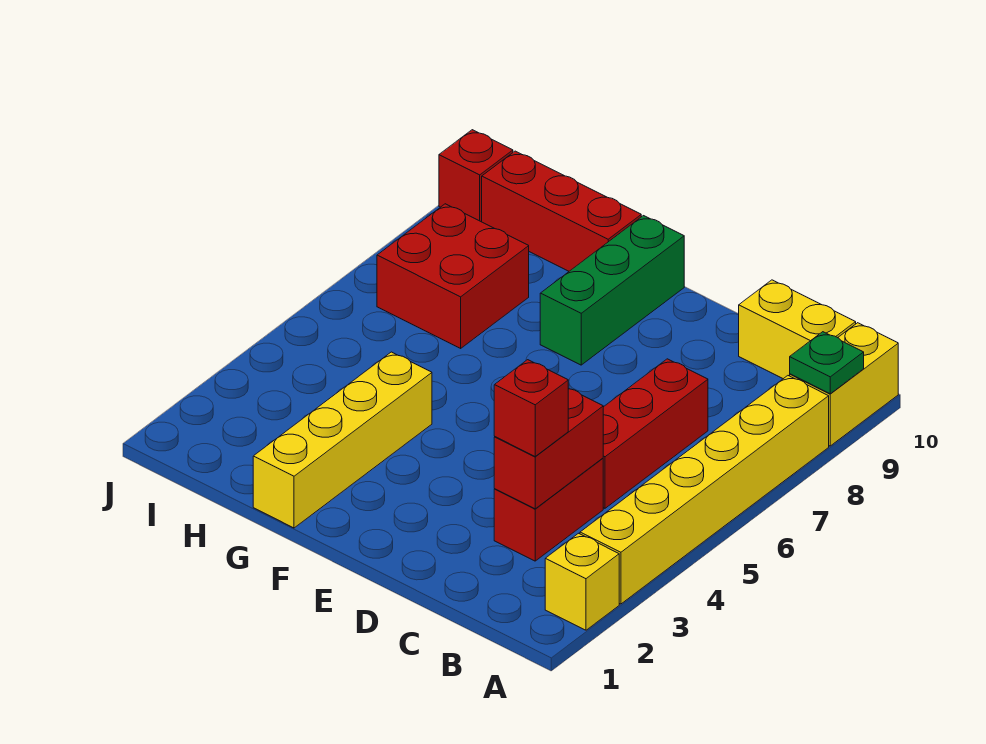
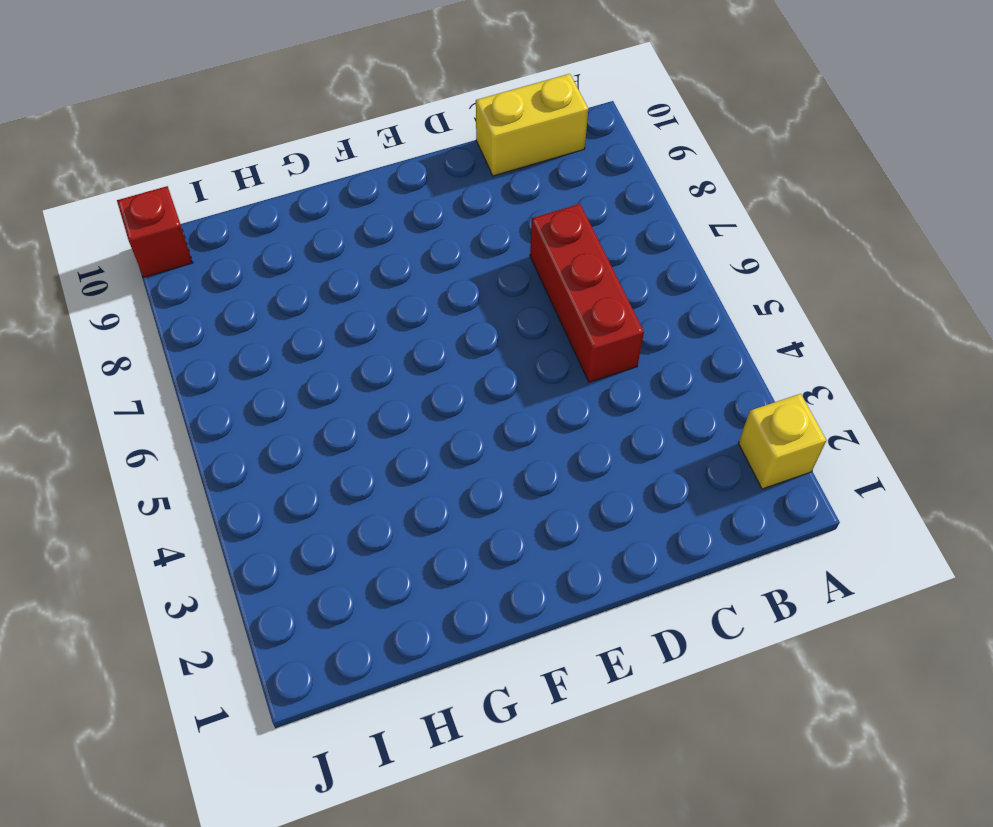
none -> yellow brick A3:A8 level 1
none -> yellow brick A9:A10 level 1
none -> red brick C3:C4 level 1

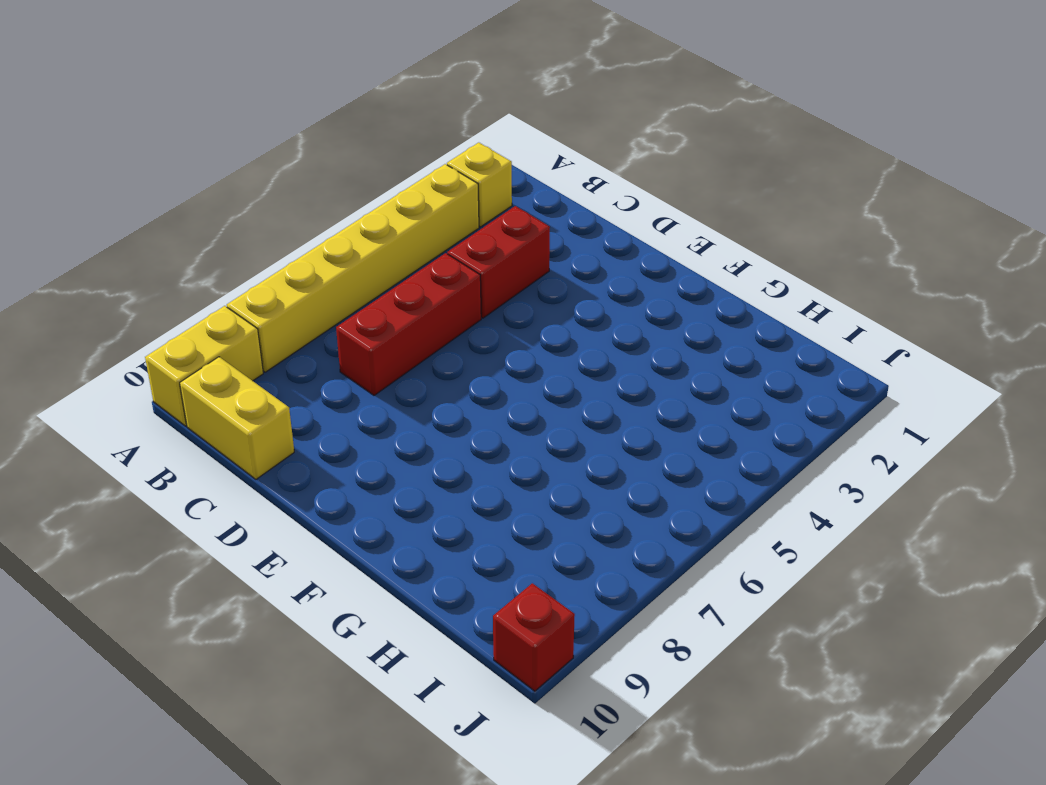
none -> green brick F8:F10 level 1
none -> yellow brick G1:G4 level 1
none -> red brick G10:I10 level 1

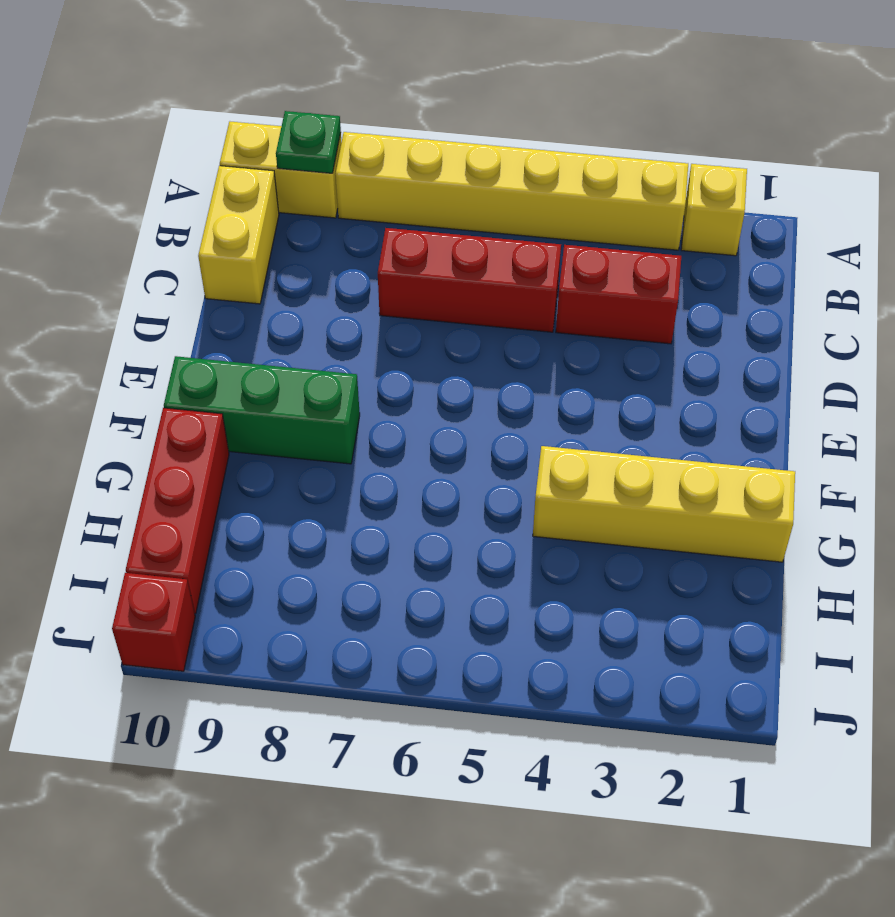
none -> red brick H7:I8 level 1
none -> red brick C3:C4 level 2
none -> red brick C3 level 3

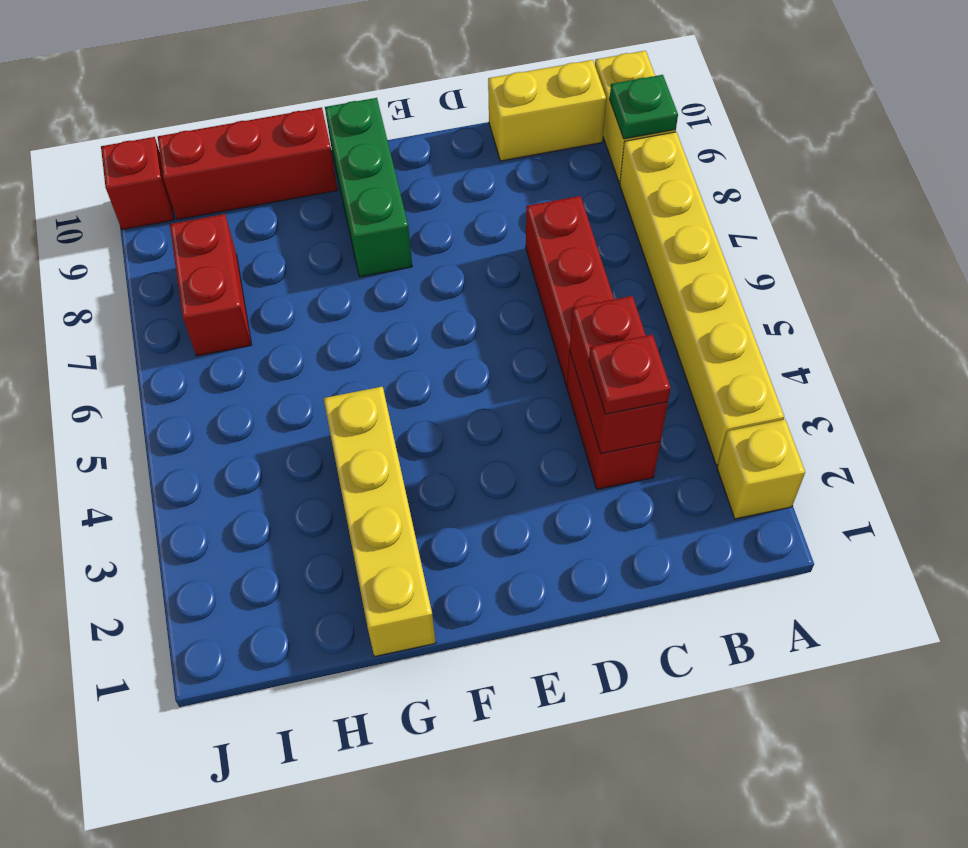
red plate C3 level 3 -> red brick C3 level 3
red brick I7:I8 level 1 -> red brick H7:I8 level 1

